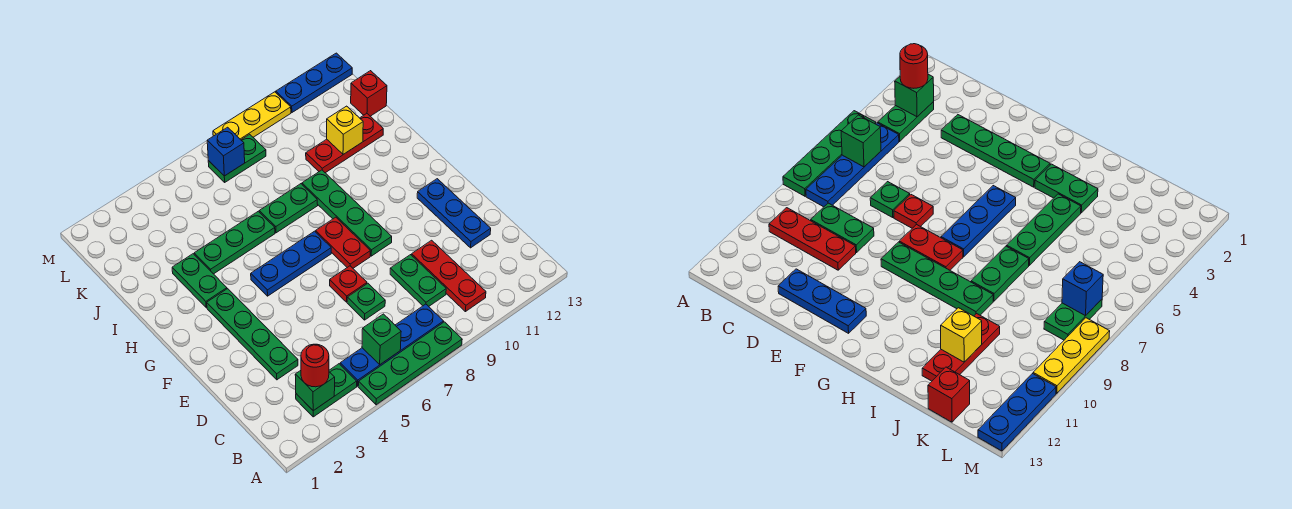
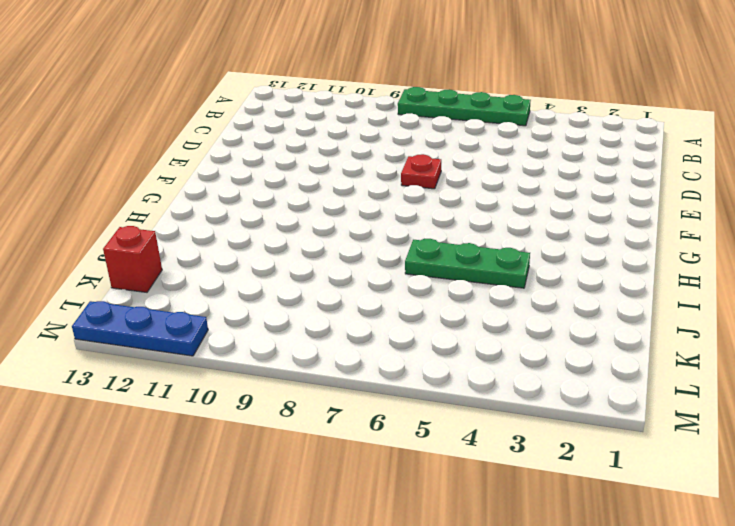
none -> green plate B3:B4 level 1
none -> blue plate B5:B8 level 1
none -> red plate B10:D10 level 1

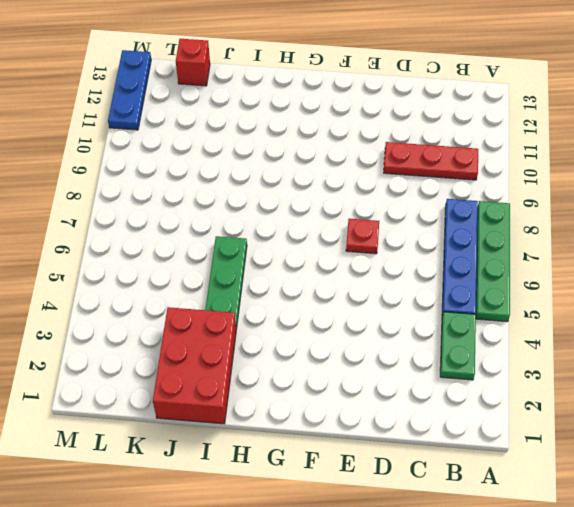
red brick I1:J3 level 1 -> green plate H3:I3 level 1
none -> green plate C9:D9 level 1
none -> green plate D3:G3 level 1
none -> green plate D7 level 1

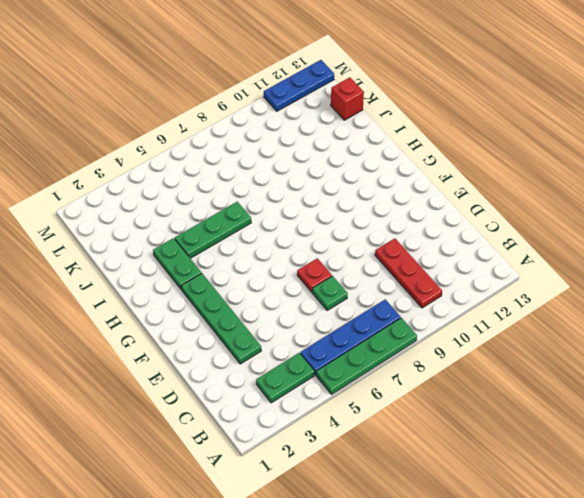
none -> green plate C9:D9 level 1
none -> blue plate D12:F12 level 1
none -> red plate F8:G8 level 1

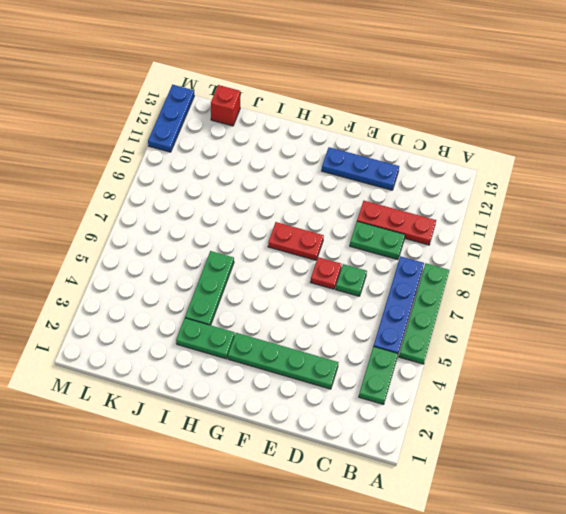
none -> green plate F9:I9 level 1
none -> blue plate G5:G7 level 1
none -> green plate I7:I8 level 1

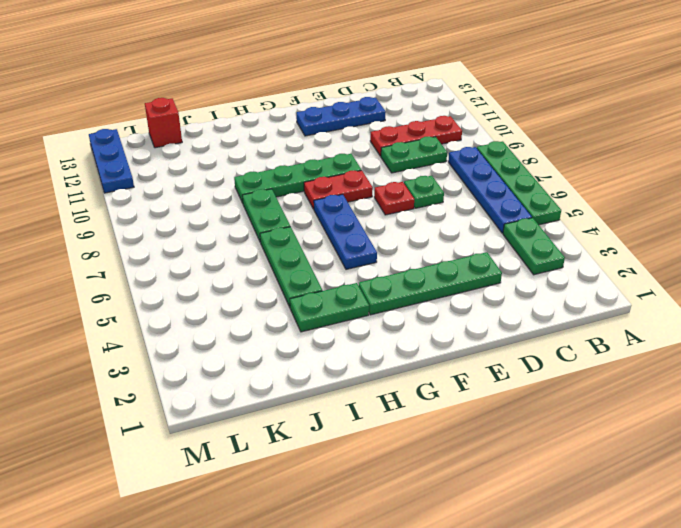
none -> red plate J10:J12 level 1
none -> green plate L7:L8 level 1
none -> yellow plate M8:M10 level 1

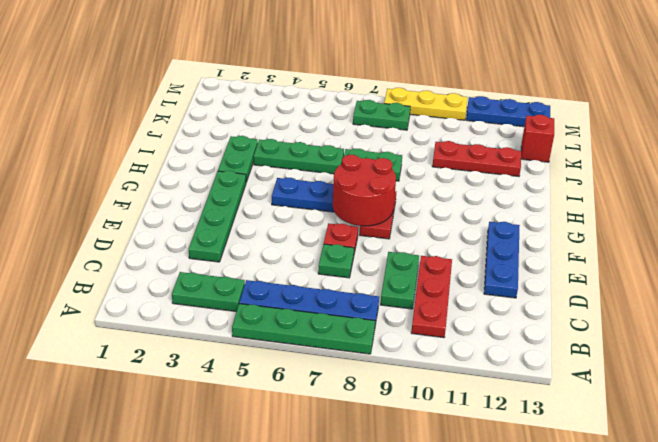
red round brick F7:G8 level 2 -> none
none -> green plate F9:I9 level 1
none -> green brick B3 level 2
none -> green brick B6 level 2

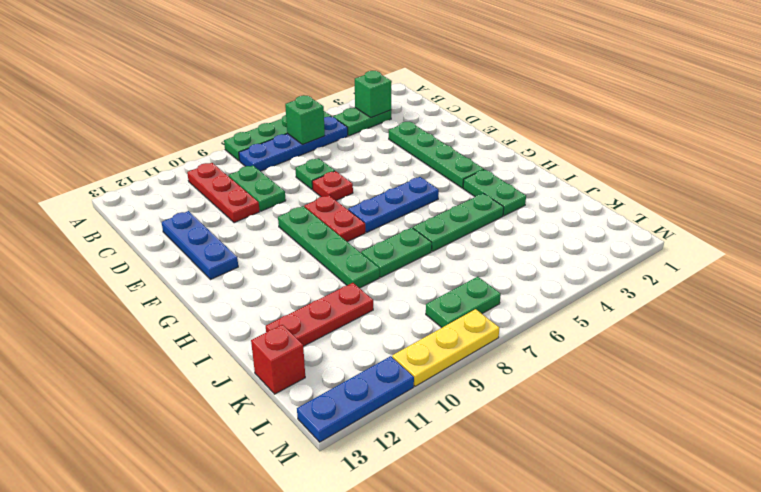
none -> yellow brick J11 level 2
none -> blue brick L7 level 2
none -> red round brick B3 level 3

